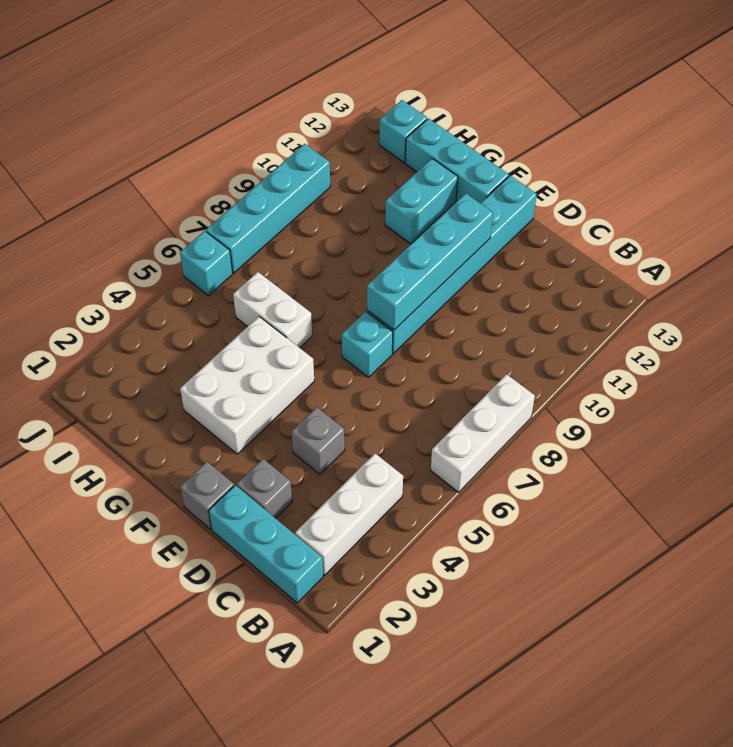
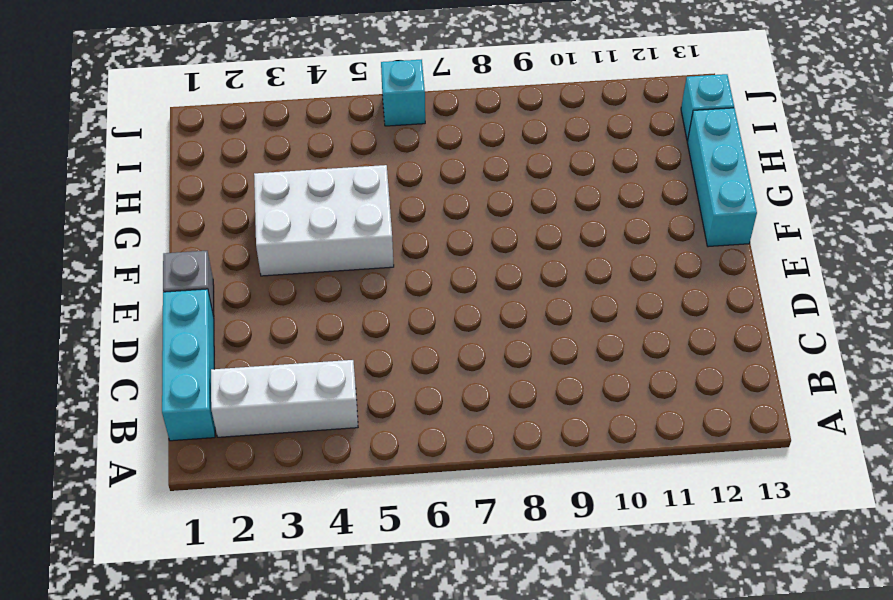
none -> white brick A6:A8 level 1
none -> grey brick D2 level 1
none -> grey brick D4 level 1

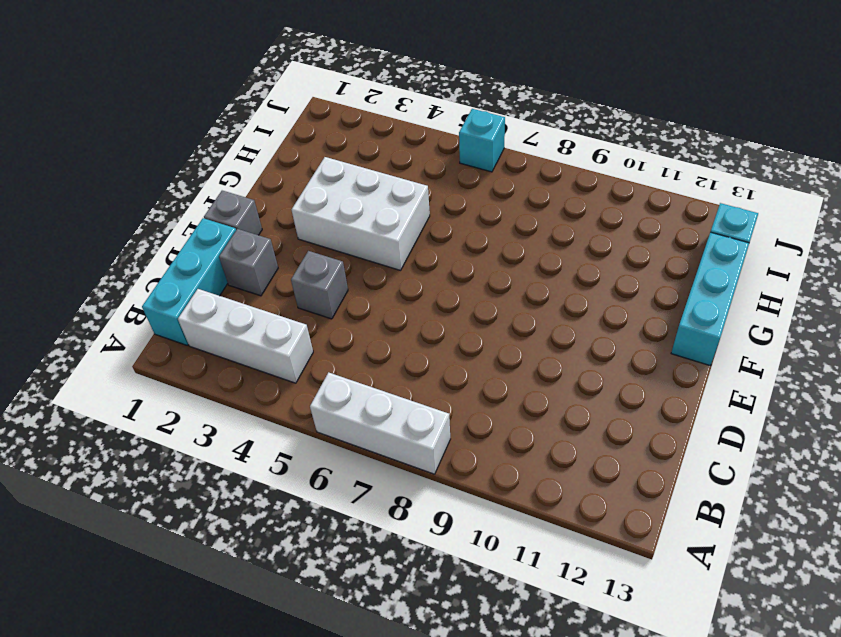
none -> cyan brick E7 level 1
none -> cyan brick E8:E13 level 1
none -> white brick G6:H6 level 1

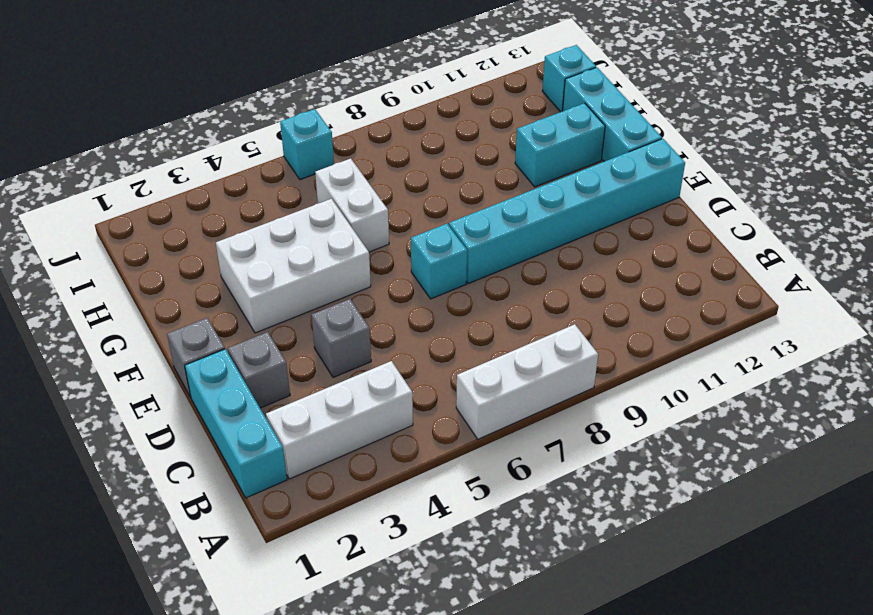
none -> cyan brick J7:J10 level 1
none -> cyan brick E8:E11 level 2

